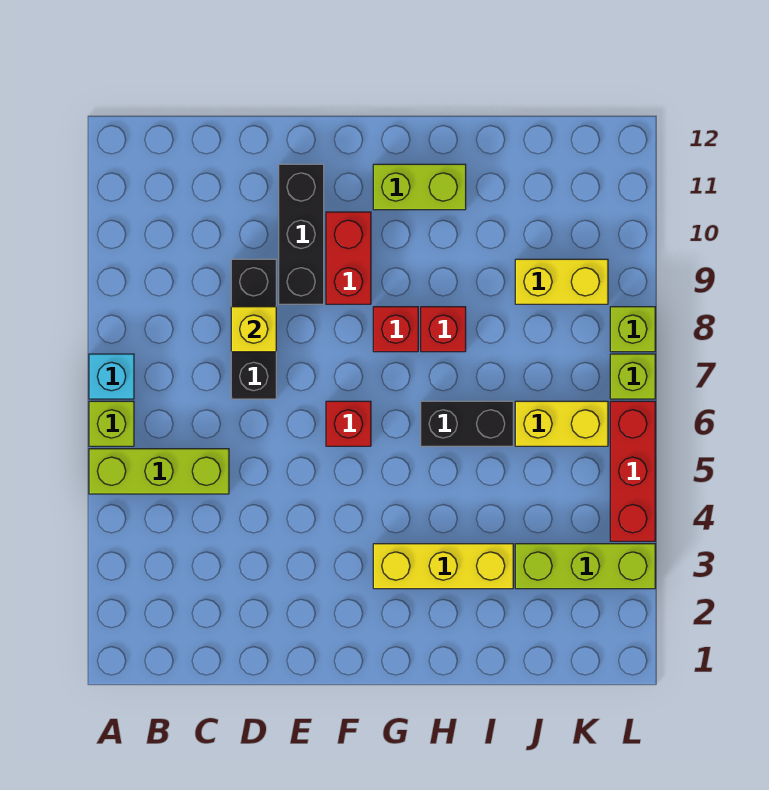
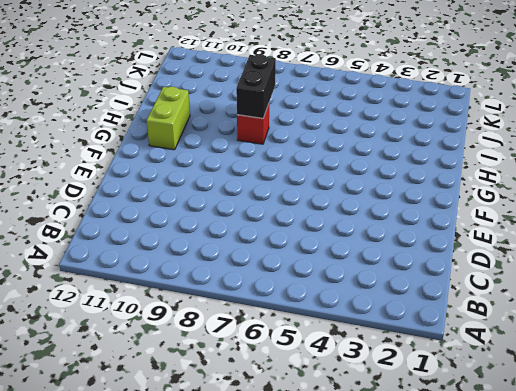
black brick H8:I8 level 2 -> black brick H6:I6 level 1
none -> lime brick A5:C5 level 1
none -> lime brick A6 level 1
none -> cyan brick A7 level 1

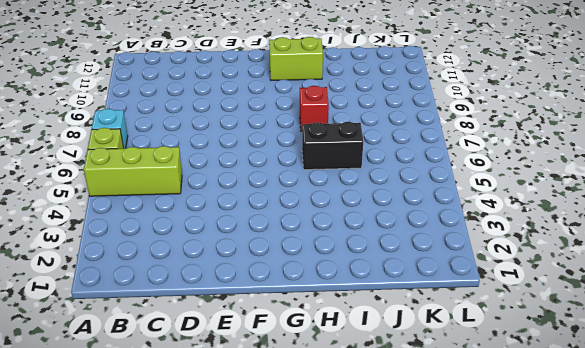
none -> black brick D7:D9 level 1
none -> black brick E9:E11 level 1
none -> red brick F6 level 1

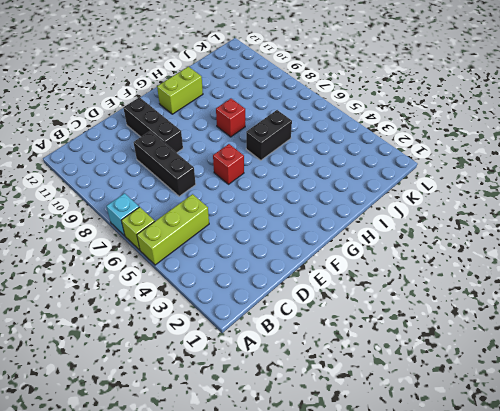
none -> red brick F9:F10 level 1
none -> yellow brick G3:I3 level 1
none -> red brick G8 level 1

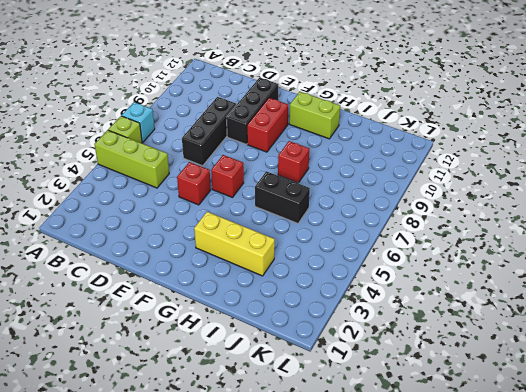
red brick E5 level 1 -> red brick G8 level 1
none -> lime brick J3:L3 level 1
none -> yellow brick J6:K6 level 1
none -> yellow brick J9:K9 level 1

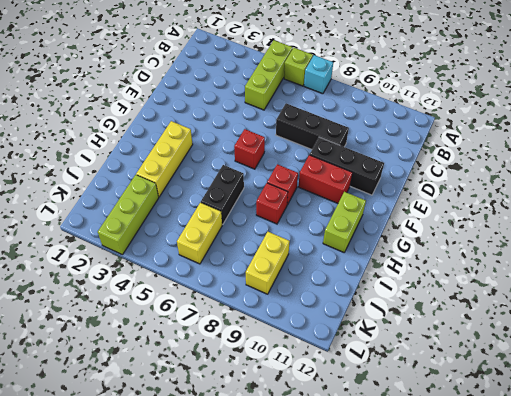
none -> red brick L4:L6 level 1
none -> lime brick L7 level 1
none -> lime brick L8 level 1

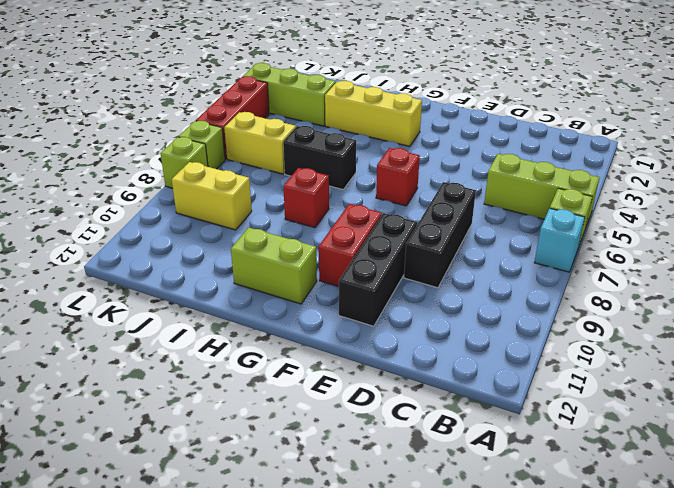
none -> red brick G8 level 1
none -> yellow brick D8 level 2

